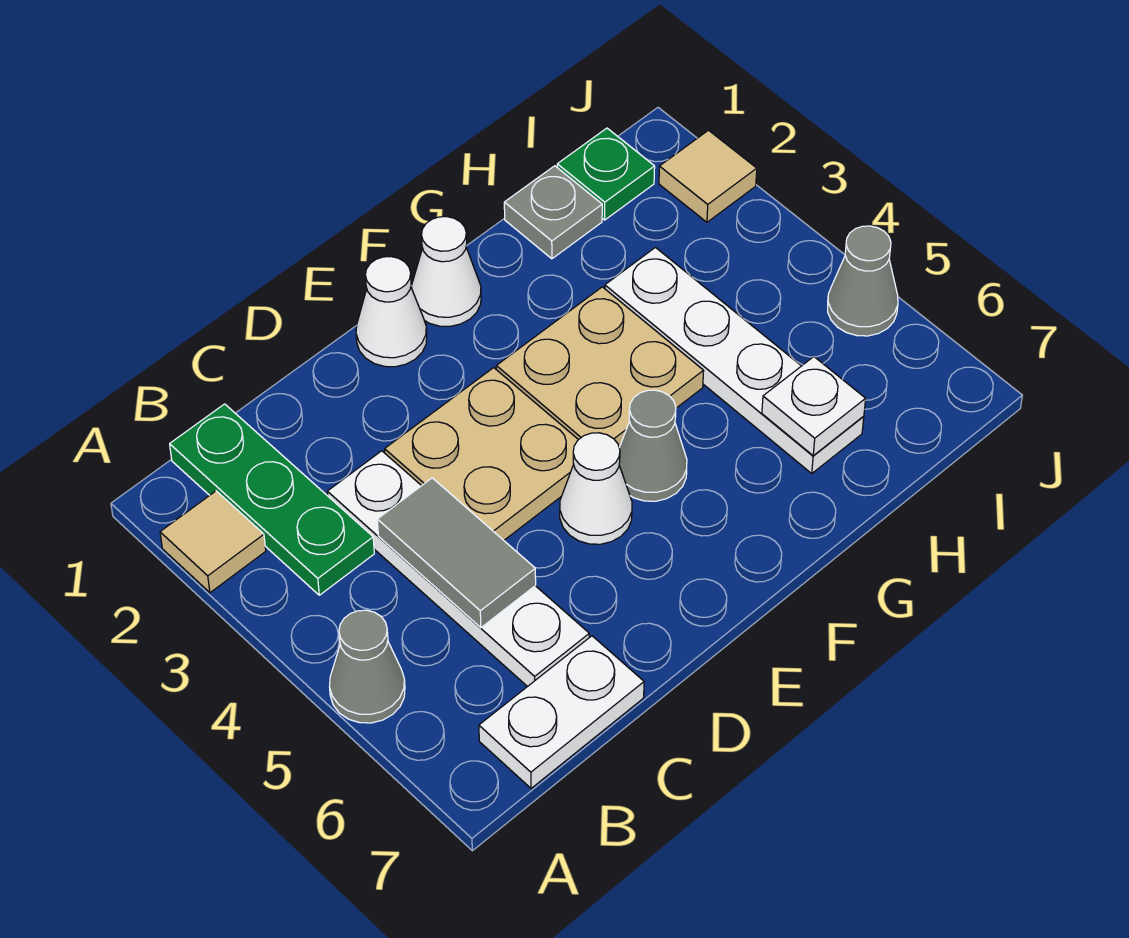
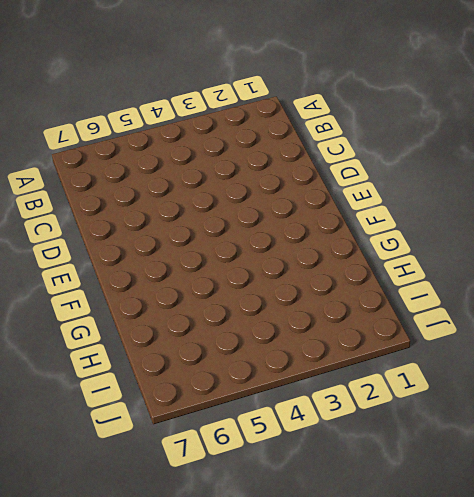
none -> tan tile A2 level 1
none -> grey cone A5 level 1
none -> green plate B1:B3 level 1

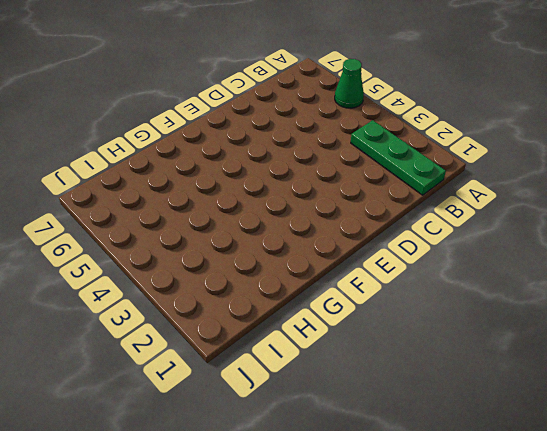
green cone A5 level 1 -> grey cone A5 level 1
none -> tan tile A2 level 1
none -> white plate B7:C7 level 1
none -> white plate C3:C6 level 1

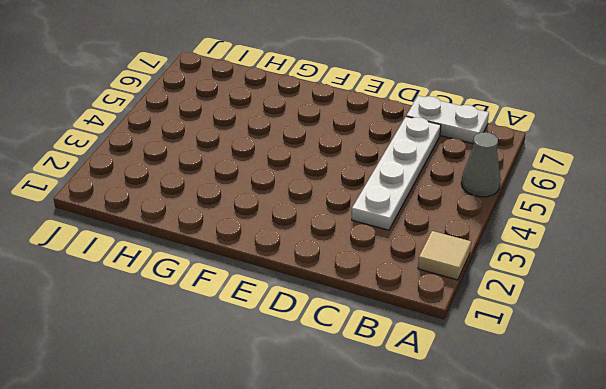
none -> green plate B1:B3 level 1
none -> tan plate D3:E4 level 1
none -> white cone E1 level 1

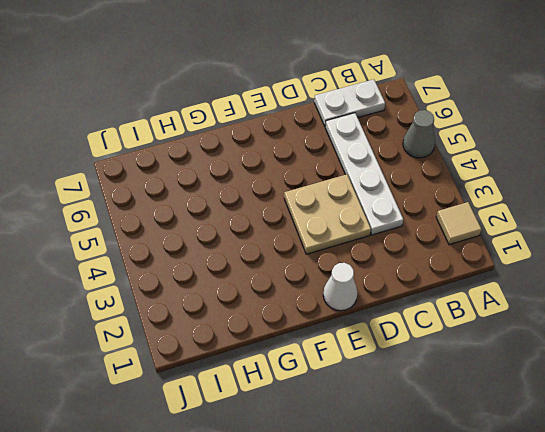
none -> green plate B1:B3 level 1
none -> white cone E5 level 1
none -> white cone F1 level 1

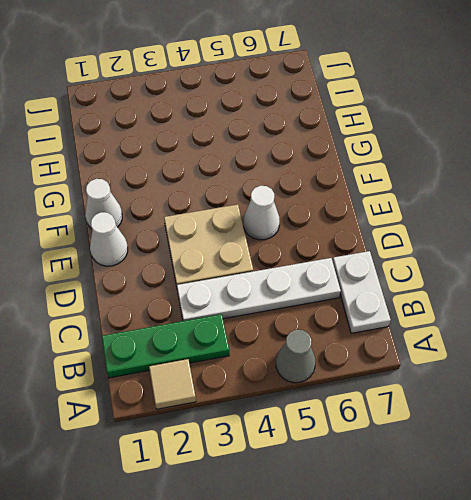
none -> tan plate F3:G4 level 1
none -> grey cone F5 level 1
none -> grey plate H1 level 1

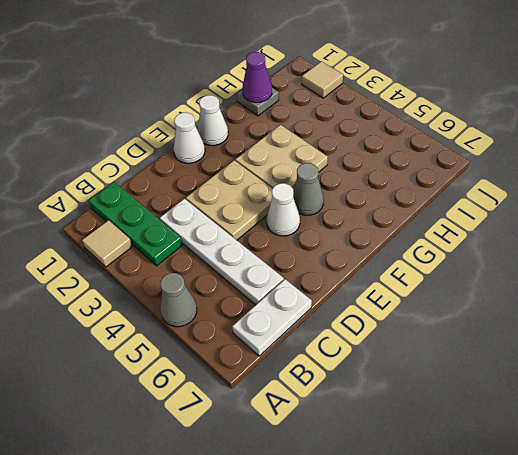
purple cone H1 level 2 -> none
none -> white plate H3:H6 level 1
none -> green plate I1 level 1
none -> grey cone J5 level 1

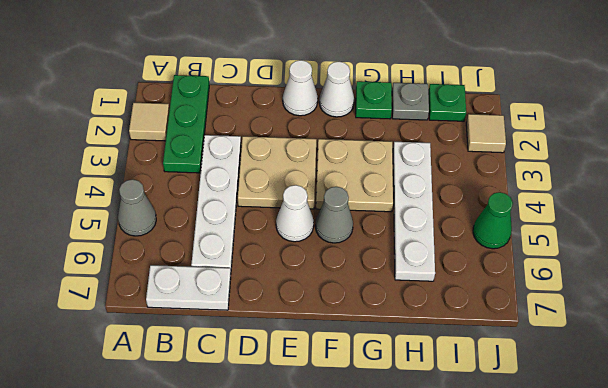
green plate G1 level 1 -> none
green cone J5 level 1 -> grey cone J5 level 1
none -> grey tile C4:C5 level 2
none -> white plate H6 level 2

